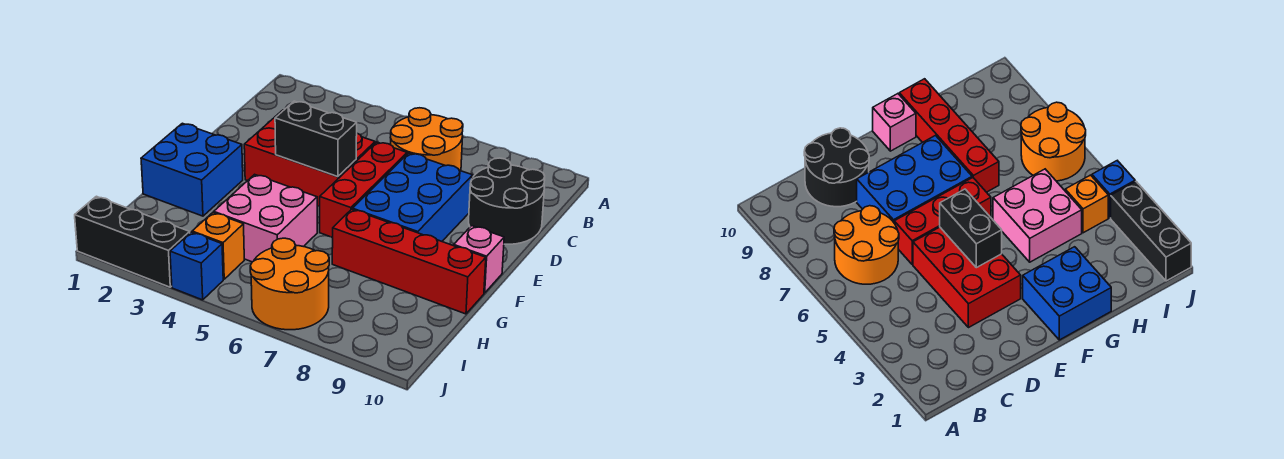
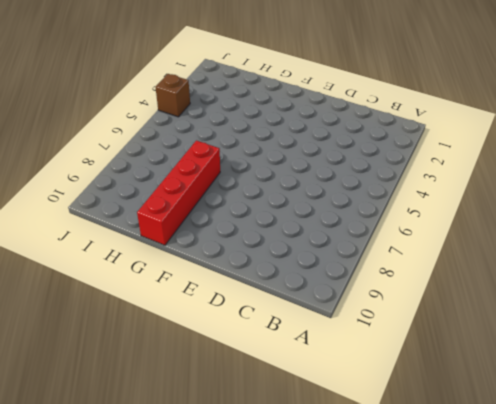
brown brick J4 level 1 -> blue brick J4 level 1
none -> orange round brick B6:C7 level 1
none -> black round brick C9:D10 level 1
none -> red brick D3:E5 level 1

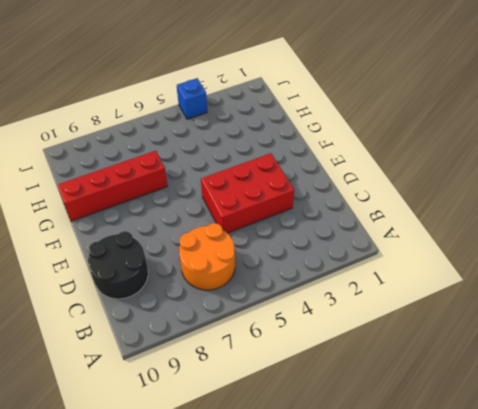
none -> red brick D6:F6 level 1
none -> blue brick D7:F8 level 1
none -> blue brick F1:G2 level 1

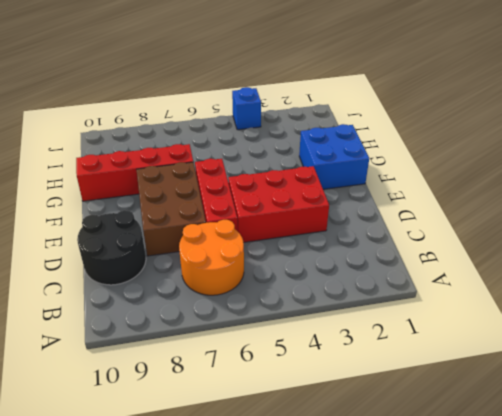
brown brick D7:F8 level 1 -> blue brick D7:F8 level 1
none -> pink brick F10 level 1
none -> pink brick G4:H5 level 1
none -> orange brick I4 level 1

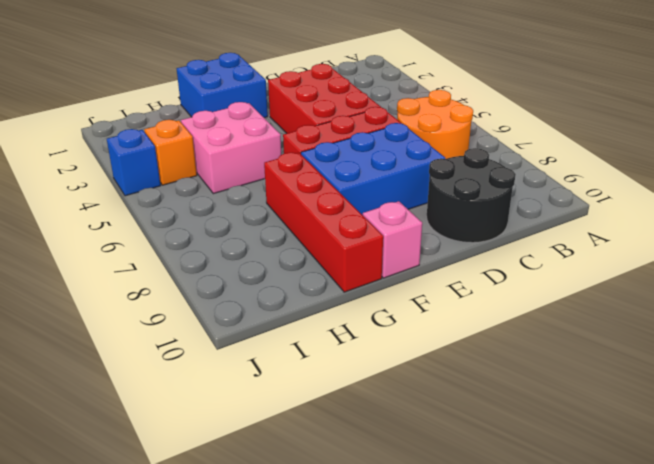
none -> orange round brick I6:J7 level 1
none -> black brick J1:J3 level 1
none -> black brick E4:E5 level 2

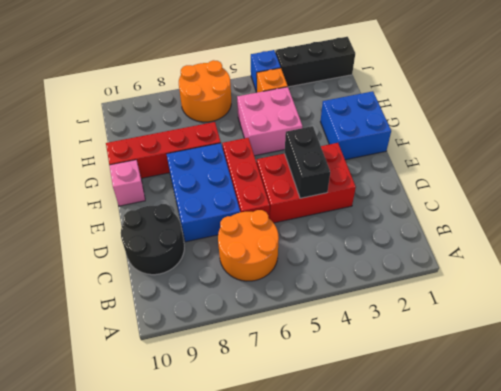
black brick D4:E4 level 2 -> black brick E4:E5 level 2

